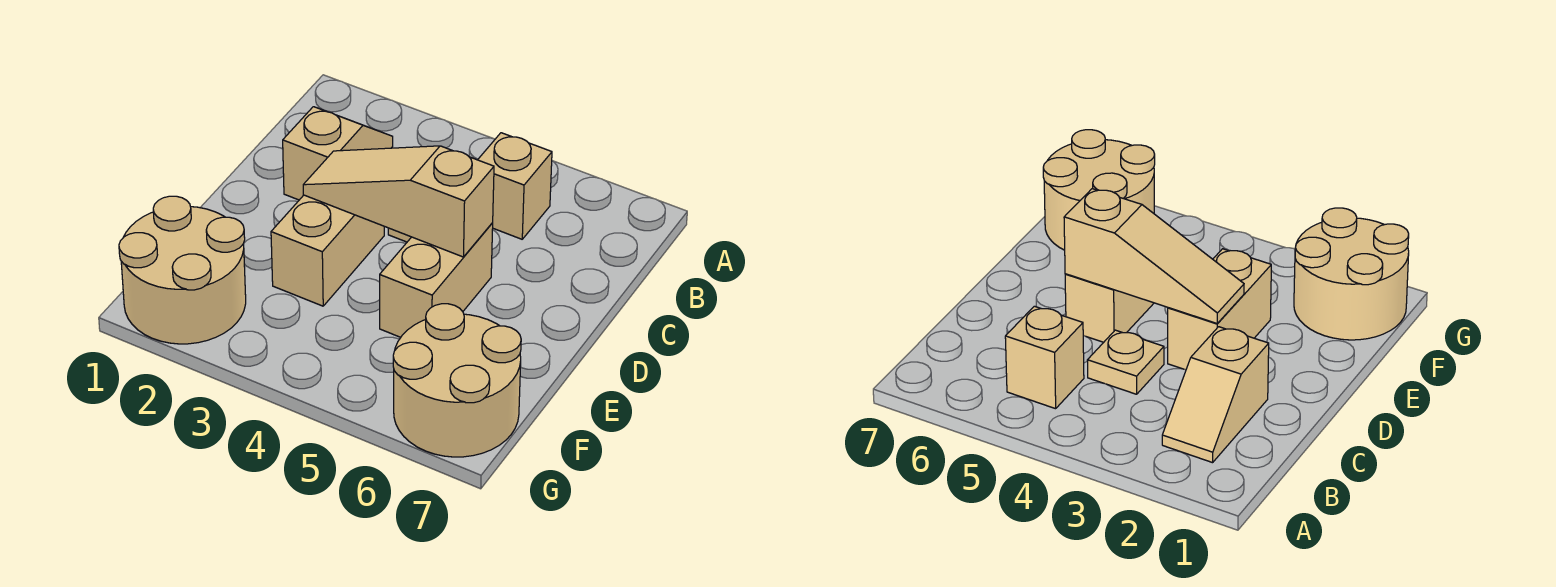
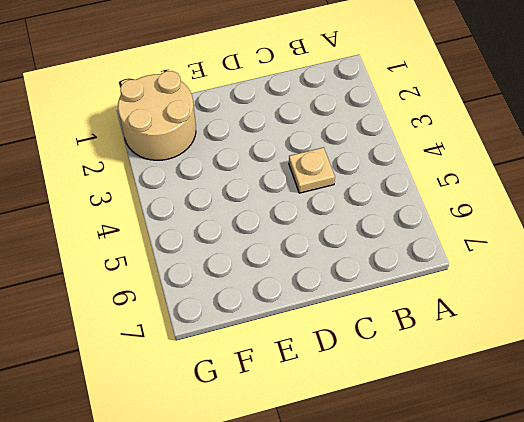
none -> tan slope B2:C2 level 1 top C
none -> tan brick B5 level 1

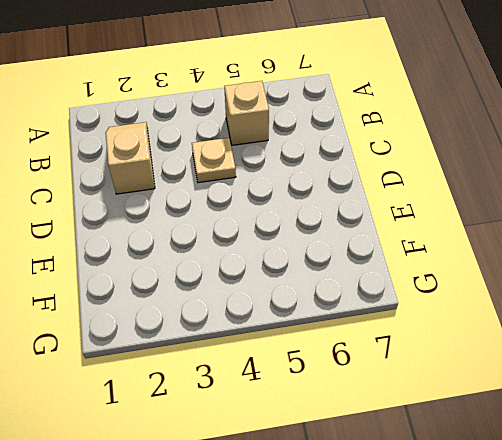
none -> tan brick D3:E3 level 1
none -> tan brick D5:E5 level 1

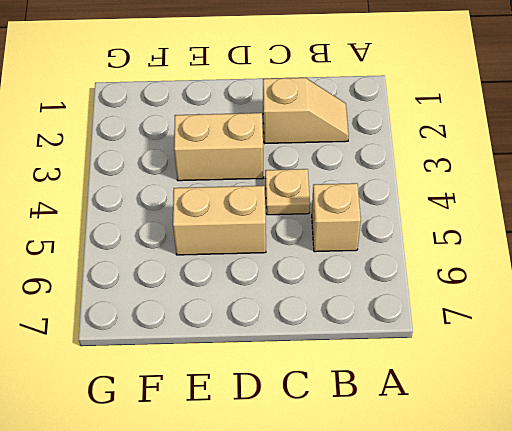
none -> tan round brick F1:G2 level 1
none -> tan round brick F6:G7 level 1

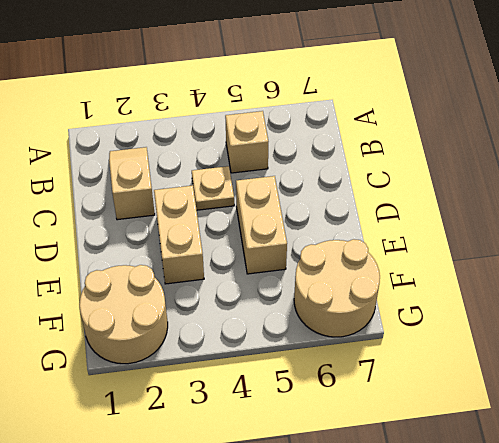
none -> tan slope D3:D5 level 2 top 5

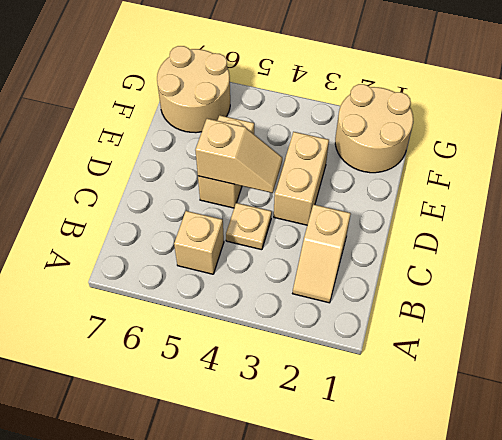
tan slope D4:D5 level 2 top 5 -> tan slope D3:D5 level 2 top 5

